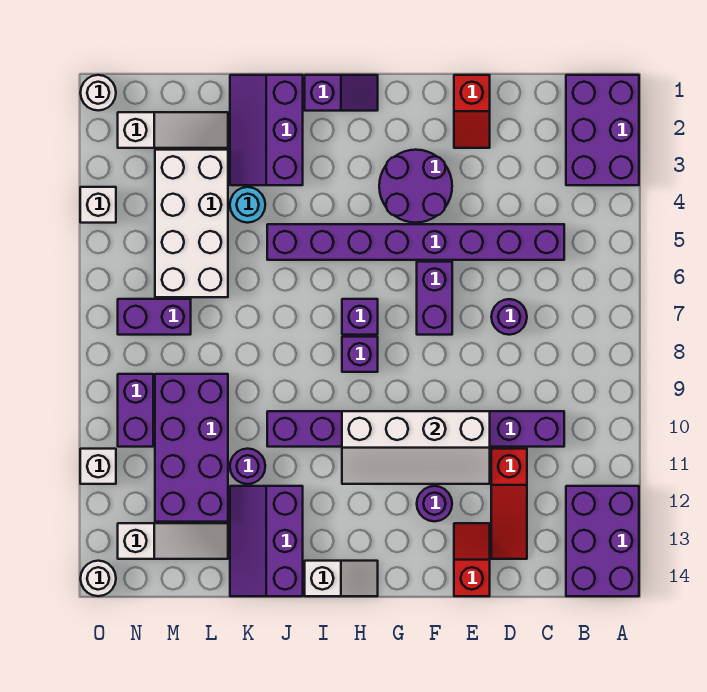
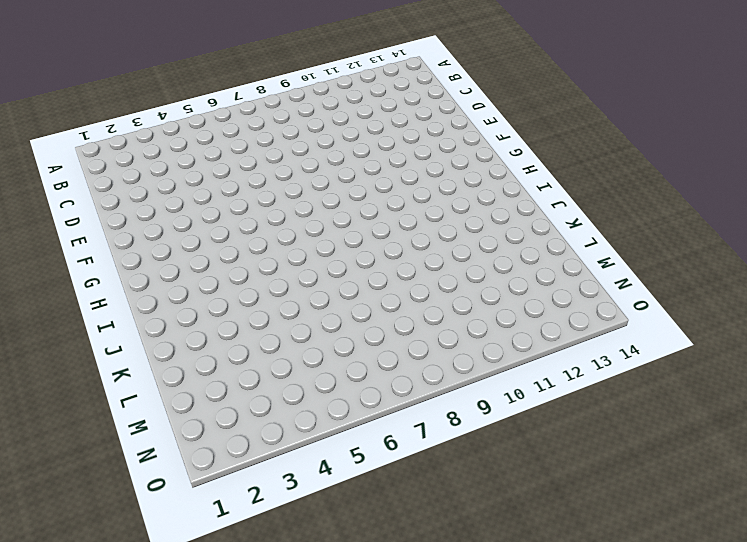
none -> purple brick A1:B3 level 1
none -> purple brick A12:B14 level 1
none -> purple brick C5:J5 level 1
none -> purple brick C10:J10 level 1

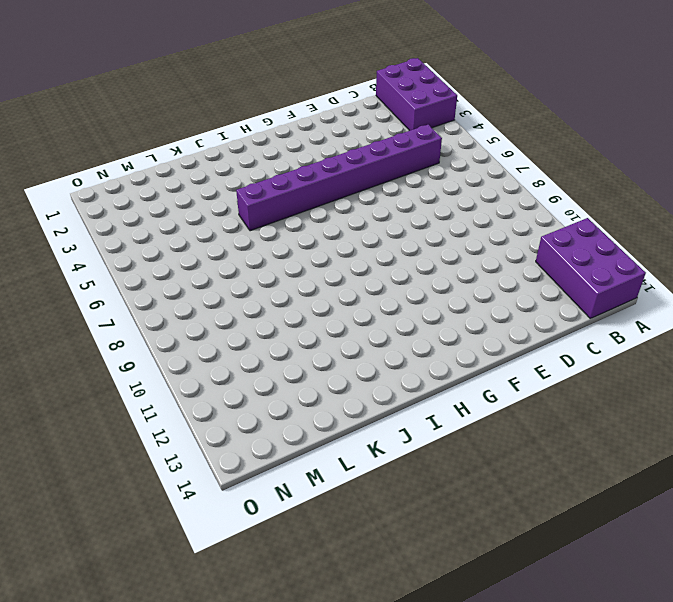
none -> purple brick C10:J10 level 1
none -> purple round brick D7 level 1
none -> red slope D11:D13 level 1 top 11
none -> red slope E1:E2 level 1 top 1

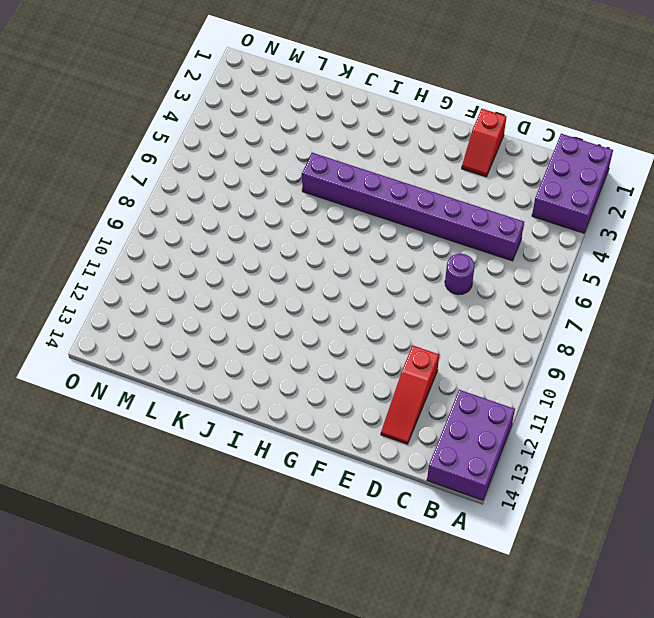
none -> purple brick C10:J10 level 1
none -> red slope E13:E14 level 1 top 14
none -> purple round brick F3:G4 level 1
none -> purple brick F6:F7 level 1

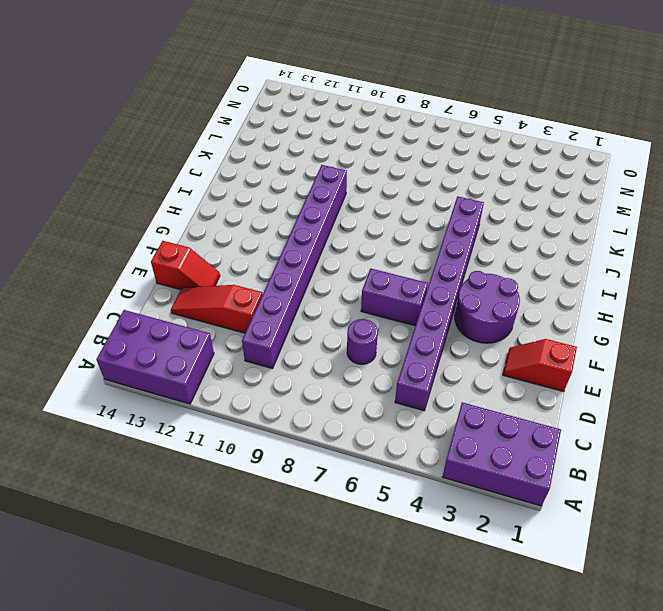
none -> purple round brick F12 level 1
none -> purple slope H1:I1 level 1 top I
none -> purple brick H7 level 1
none -> purple brick H8 level 1

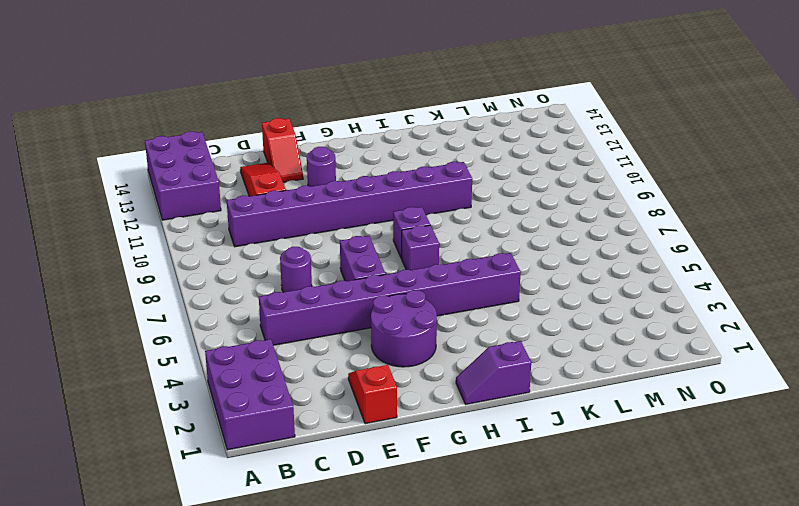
none -> white slope H14:I14 level 1 top I
none -> purple slope J1:K3 level 1 top J
none -> purple slope J12:K14 level 1 top J
none -> cyan round brick K4 level 1

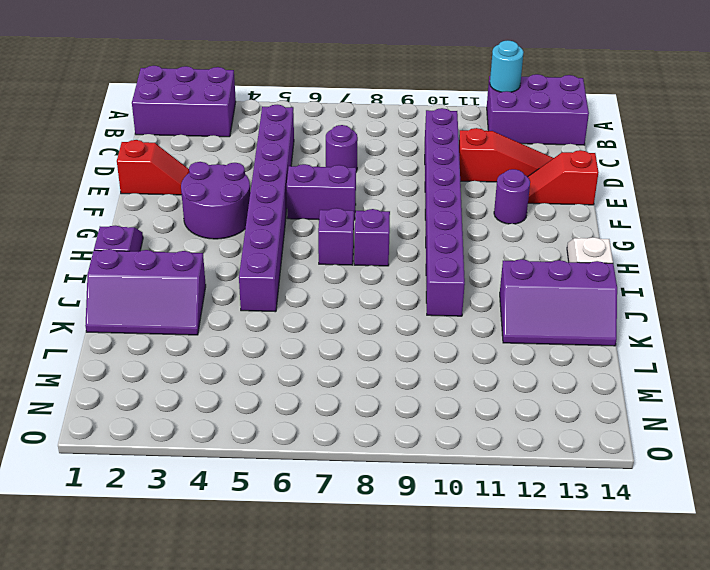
cyan round brick A12 level 2 -> cyan round brick K4 level 1
none -> purple round brick K11 level 1
none -> white slope L2:N2 level 1 top N
none -> white brick L3:M6 level 1
none -> purple brick L9:M12 level 1

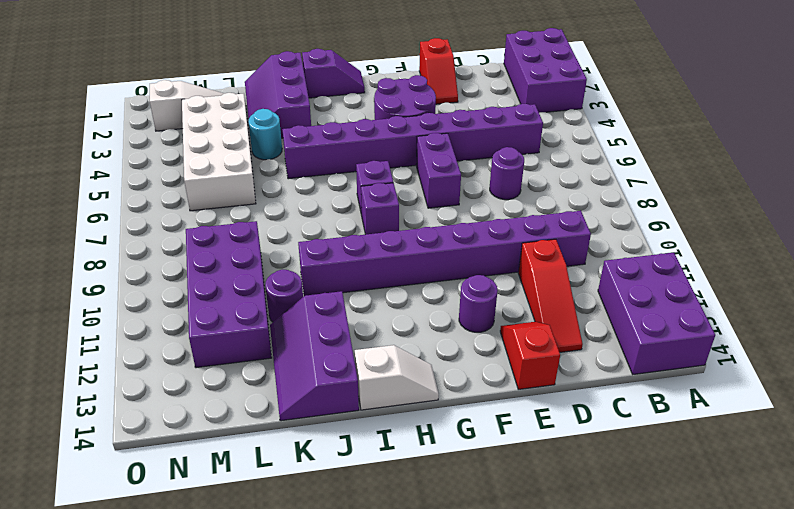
none -> white slope L13:N13 level 1 top N
none -> purple brick M7:N7 level 1
none -> purple brick N9:N10 level 1
none -> white round brick O1 level 1

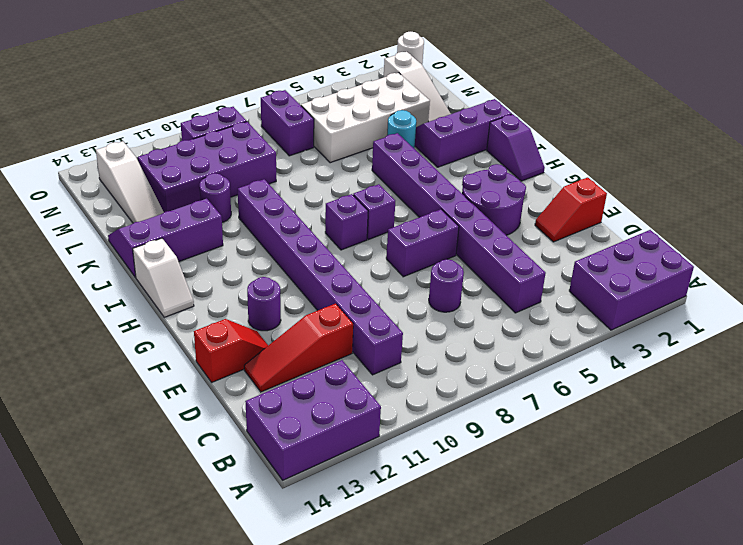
none -> white brick O4 level 1
none -> white brick O11 level 1
none -> white round brick O14 level 1
none -> white slope E10:H11 level 2 top 10

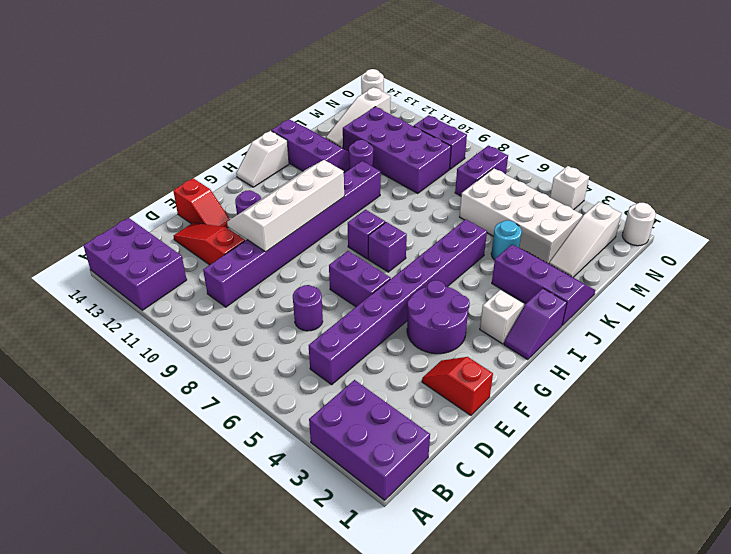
white brick H2 level 1 -> white brick O11 level 1

